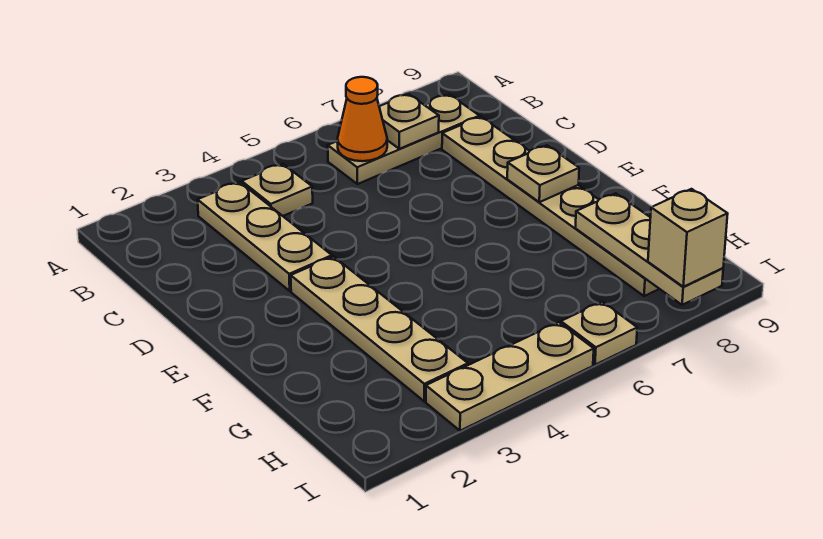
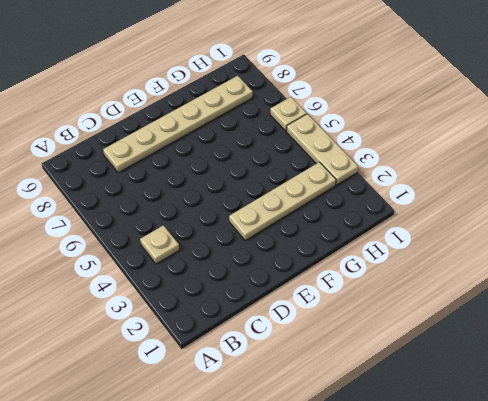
none -> tan plate B3:D3 level 1
none -> tan plate B6:B8 level 1
none -> orange cone B6 level 2

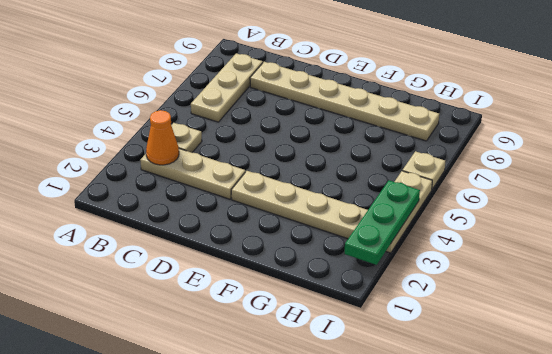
orange cone B3 level 2 -> orange cone B6 level 2
green plate I2:I4 level 2 -> none
none -> tan plate B7 level 2
none -> tan plate E8 level 2
none -> tan plate G8:I8 level 2

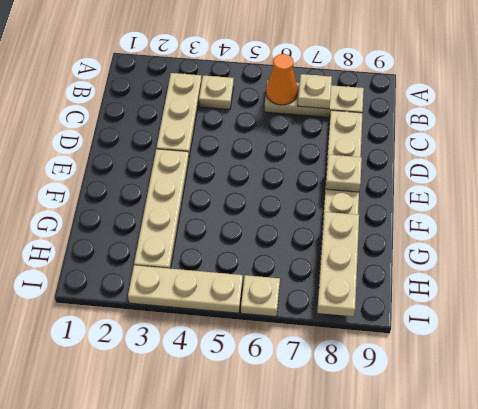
none -> tan brick I8 level 3

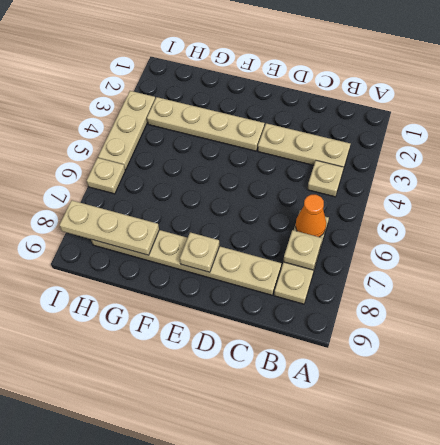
none -> tan brick I8 level 3

